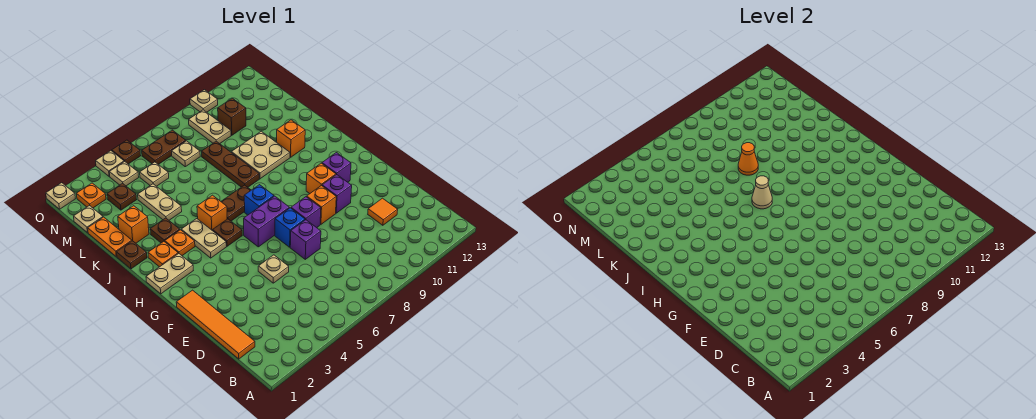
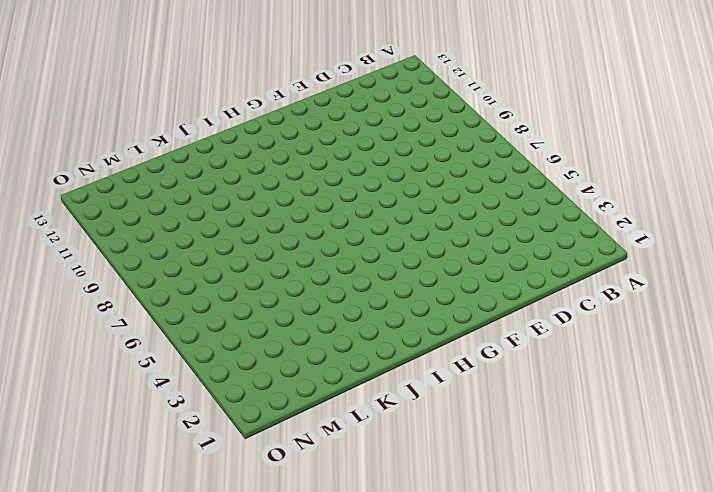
none -> orange tile C1:F1 level 1
none -> orange tile D11 level 1
none -> tan plate E5 level 1
none -> purple brick E7 level 1

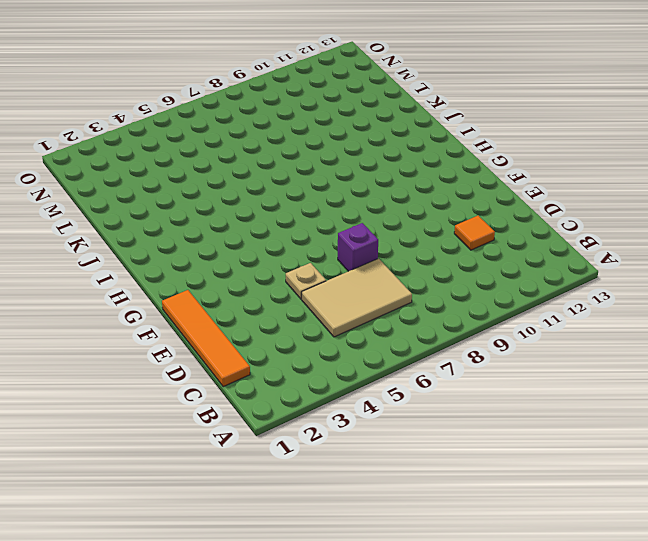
tan tile C5:D7 level 1 -> none
none -> blue brick F7 level 1
none -> purple brick F8 level 1
none -> orange brick F9 level 1
none -> purple brick F10 level 1

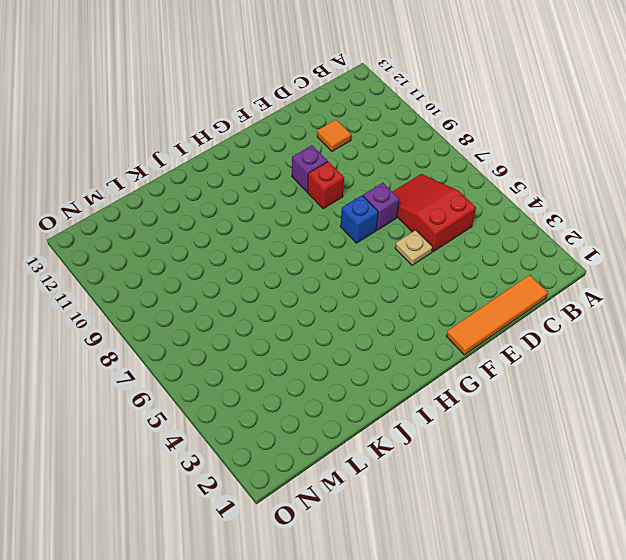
red slope C5:D7 level 1 top 5 -> none
red brick F9 level 1 -> orange brick F9 level 1
none -> purple brick F8 level 1
none -> purple brick G6:G7 level 1
none -> orange brick G10 level 1
none -> purple brick G11 level 1

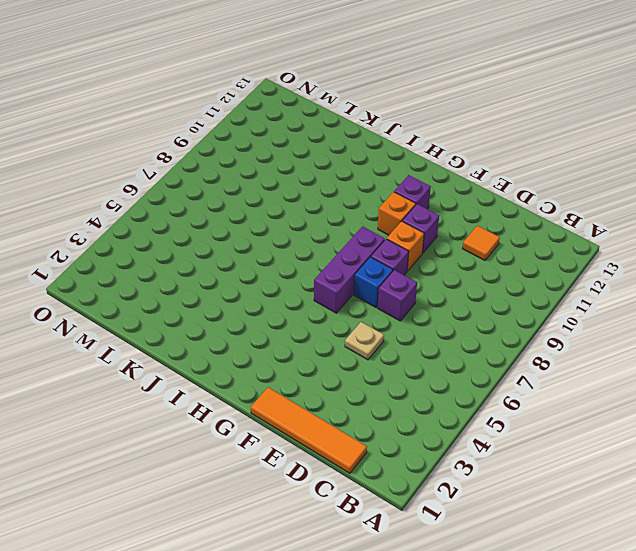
purple brick G6:G8 level 1 -> purple brick G6:G7 level 1
none -> tan plate H1:H2 level 1
none -> tan plate H4:I4 level 1
none -> brown plate H5 level 1
none -> blue brick H7 level 1

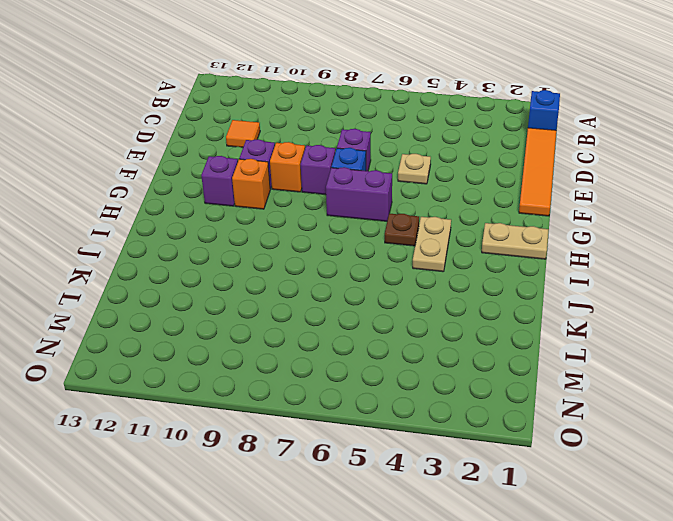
blue brick B1 level 1 -> blue brick H7 level 1
none -> orange plate I2 level 1
none -> orange plate I3 level 1
none -> orange brick I5 level 1
none -> brown plate I6:I7 level 1

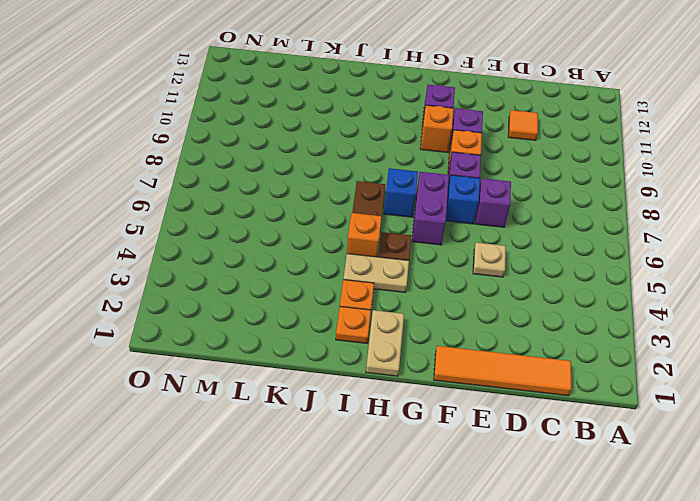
none -> brown plate J1 level 1
none -> brown plate J3 level 1
none -> brown plate J8:L8 level 1
none -> tan plate J9:K10 level 1

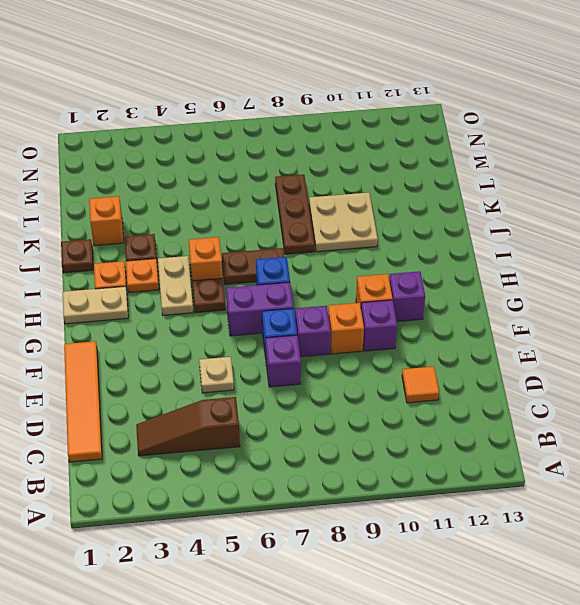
brown slope C3:C5 level 1 top 5 -> none
none -> orange brick J11 level 1
none -> orange plate K1:L1 level 1
none -> tan plate K4:L4 level 1
none -> tan plate M1 level 1

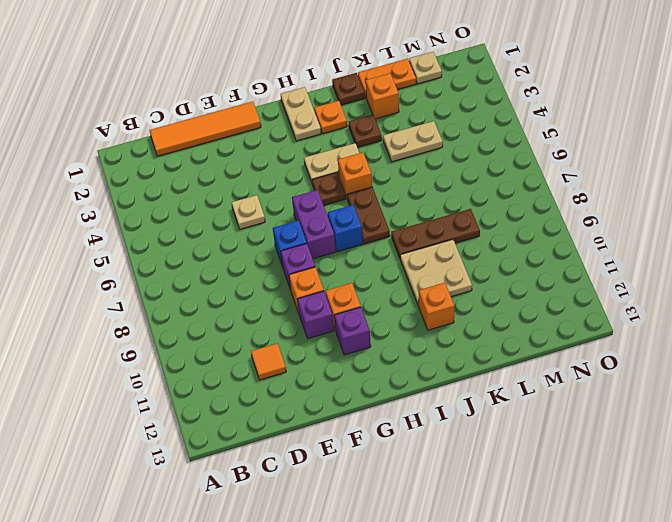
none -> purple brick E7 level 1
none -> orange plate I3 level 1
none -> brown plate M3 level 1
none -> tan plate M5 level 1

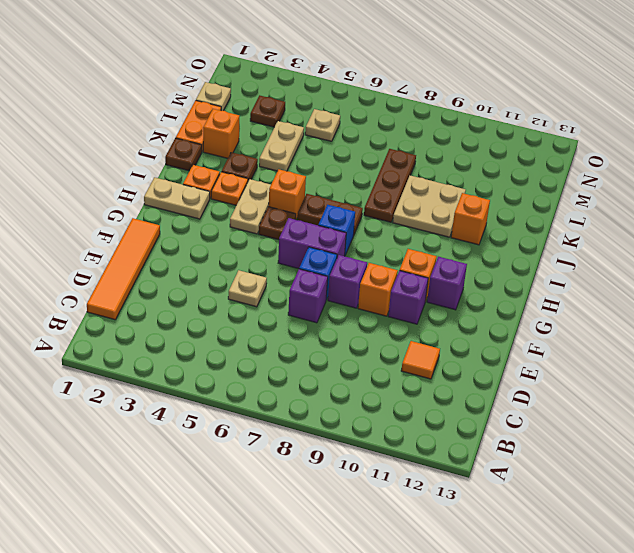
none -> tan plate M7 level 1
none -> tan plate M9:N9 level 1
none -> brown brick M10 level 1
none -> orange plate N2 level 1

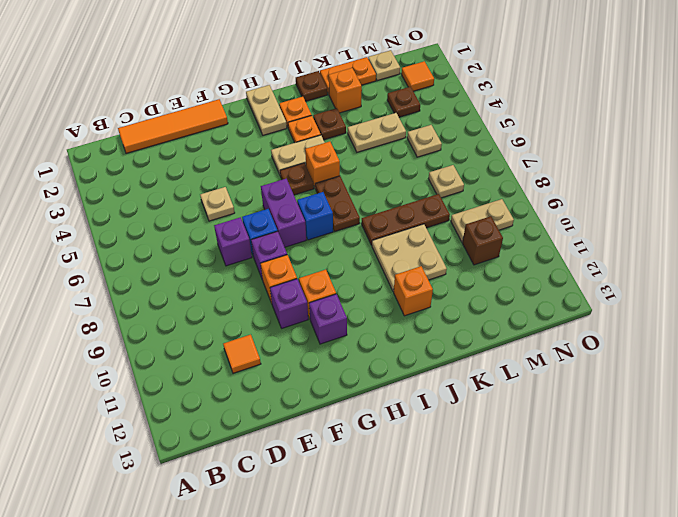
orange tile N2 level 1 -> orange plate N2 level 1
none -> tan plate N4 level 1
none -> brown plate N6:N7 level 1
none -> tan plate O1 level 1
none -> tan plate O4 level 1

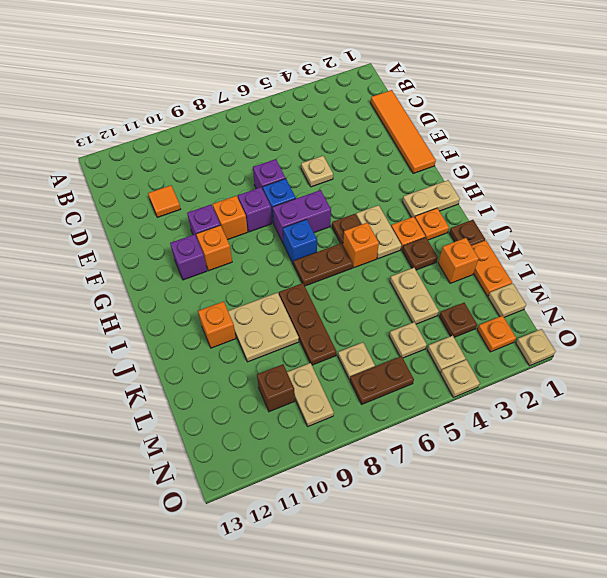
none -> brown plate O5 level 1
none -> tan plate O10 level 1
none -> tan cone I7 level 2
none -> orange cone K8 level 2

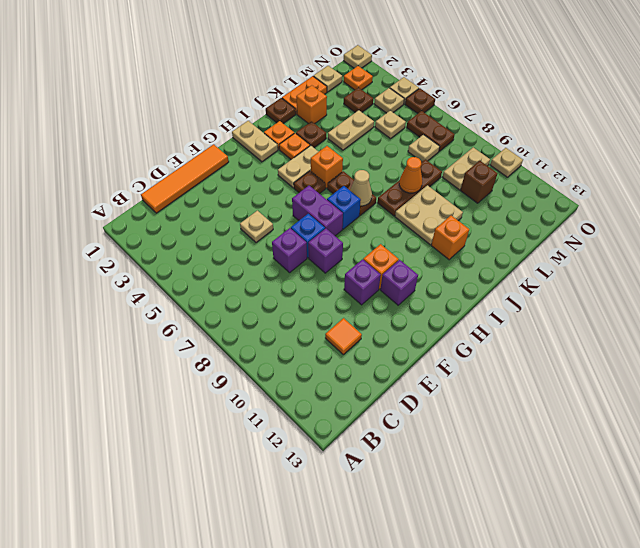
none -> orange brick F9 level 1

